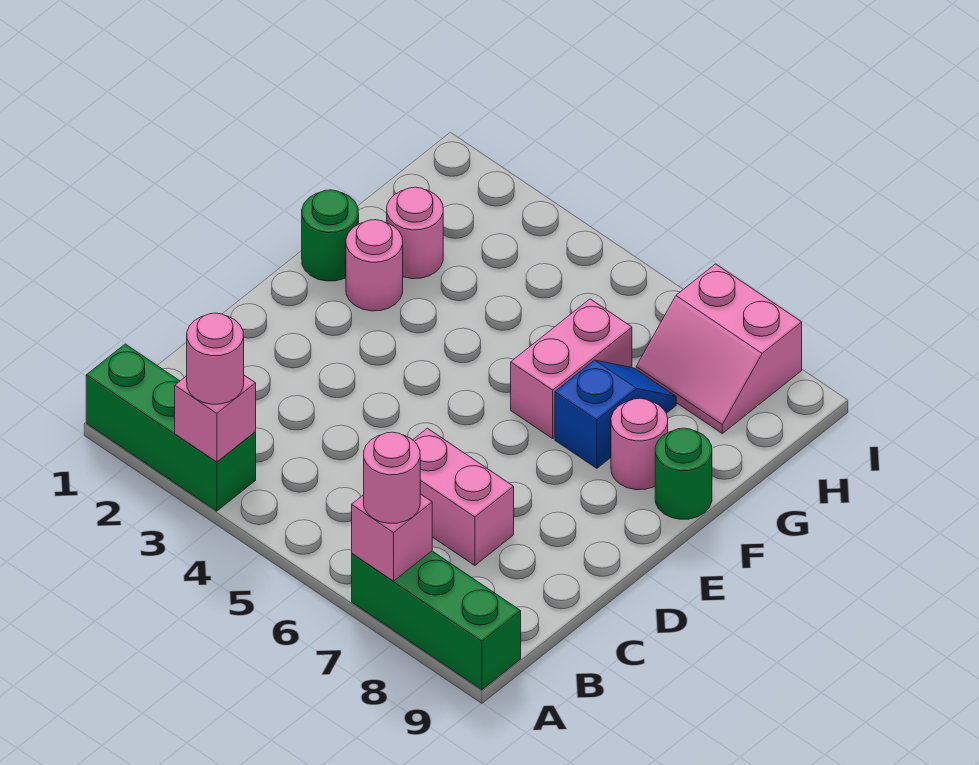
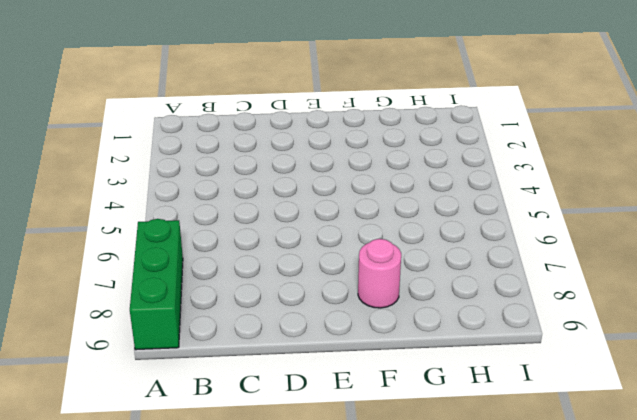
none -> green brick A1:A3 level 1
none -> pink brick C6:C7 level 1
none -> green round brick F1 level 1

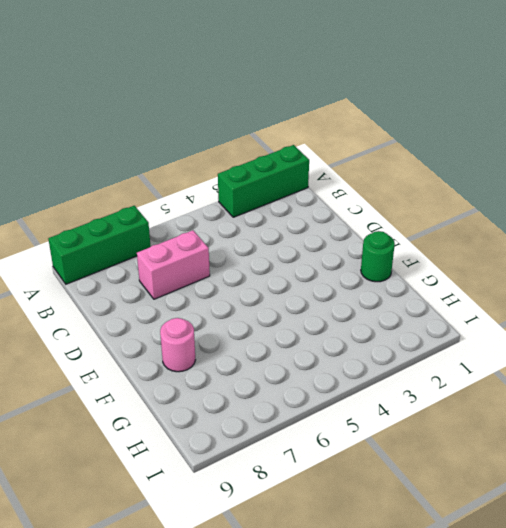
none -> pink round brick F2 level 1
none -> pink brick F6:G6 level 1
none -> blue slope F7:G7 level 1 top F

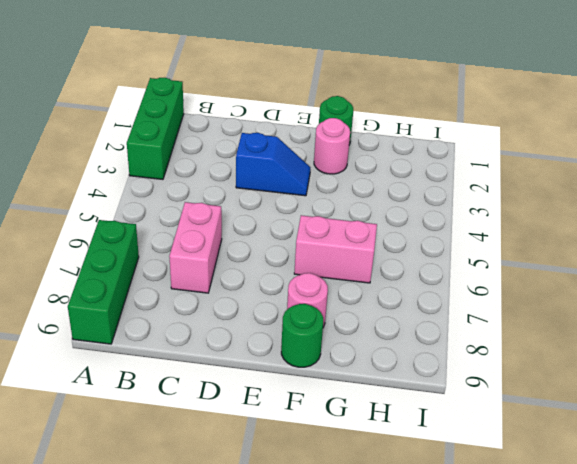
blue slope D3:E3 level 1 top D -> blue slope F7:G7 level 1 top F
none -> pink round brick G2 level 1
none -> pink slope H7:I8 level 1 top I
none -> pink brick A3 level 2

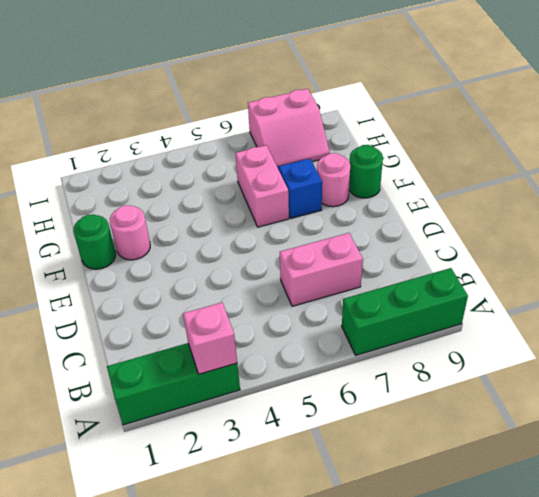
none -> pink round brick G2 level 1
none -> pink brick A7 level 2
none -> pink round brick A3 level 3

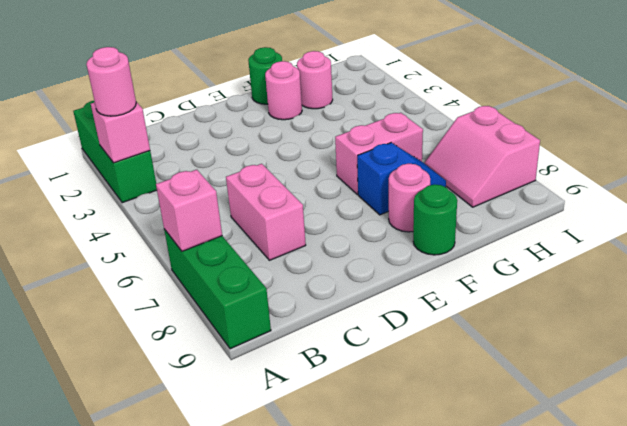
none -> pink round brick A7 level 3

